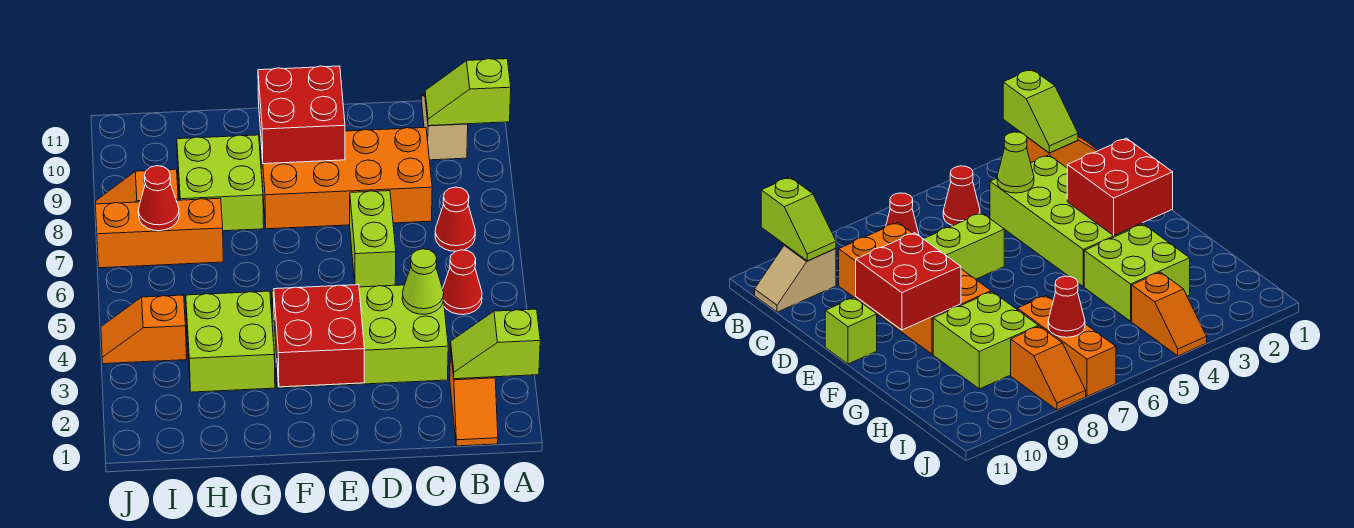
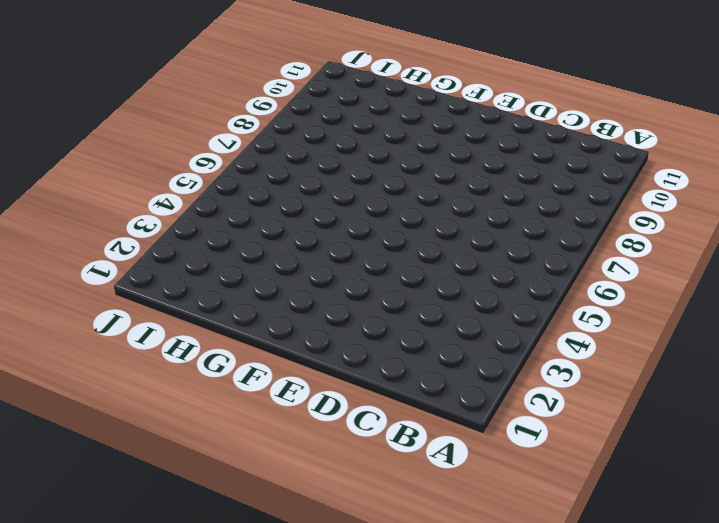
none -> orange slope B1:B2 level 1 top 2
none -> red cone B5 level 1
none -> red cone B7 level 1

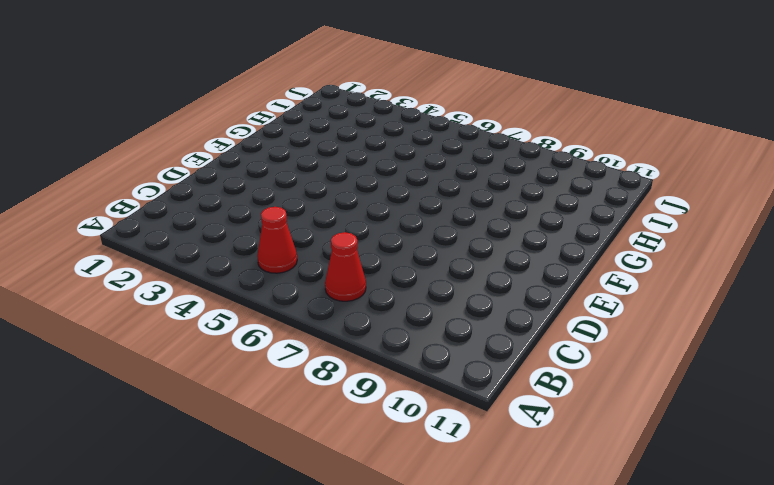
none -> orange slope B1:B2 level 1 top 2
none -> tan slope B10:B11 level 1 top 10
none -> lime brick C3:F4 level 1

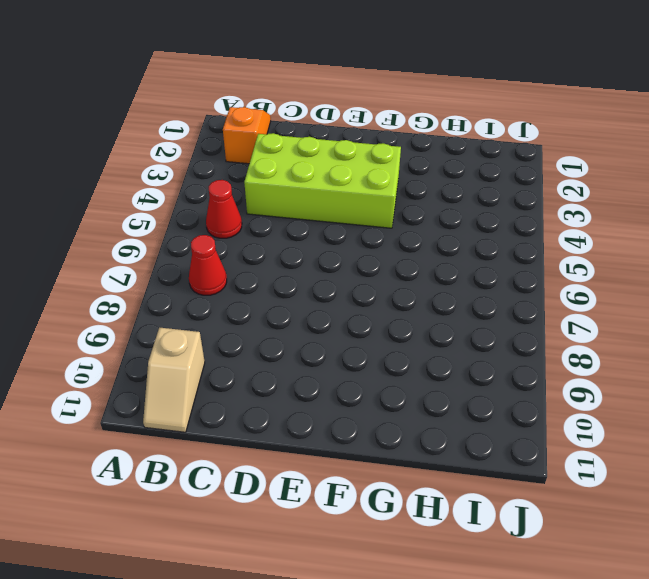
none -> orange brick C8:F9 level 1
none -> lime brick D6:D7 level 1
none -> lime brick E11 level 1

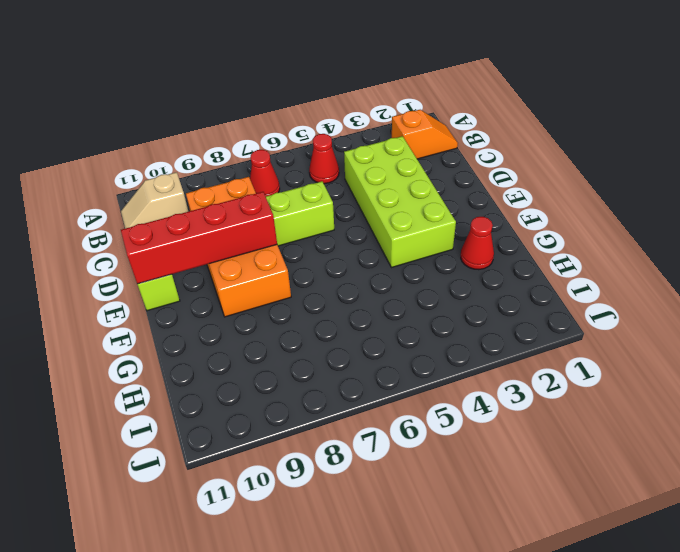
red brick E8:E11 level 2 -> red brick E9:F10 level 2
red cone G2 level 1 -> red cone I7 level 2
none -> lime brick G3:H4 level 1
none -> lime brick G8:H9 level 1
none -> orange brick H7:J7 level 1

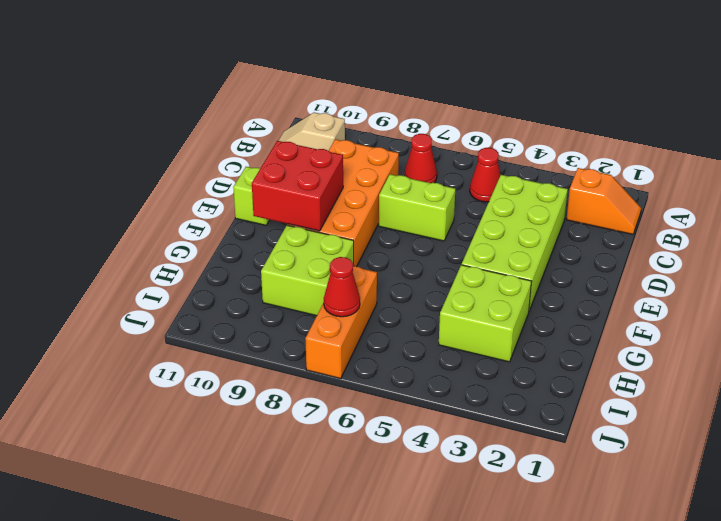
none -> orange slope I4:J4 level 1 top I
none -> orange slope I8:J8 level 1 top I
none -> lime slope A2:B2 level 2 top A

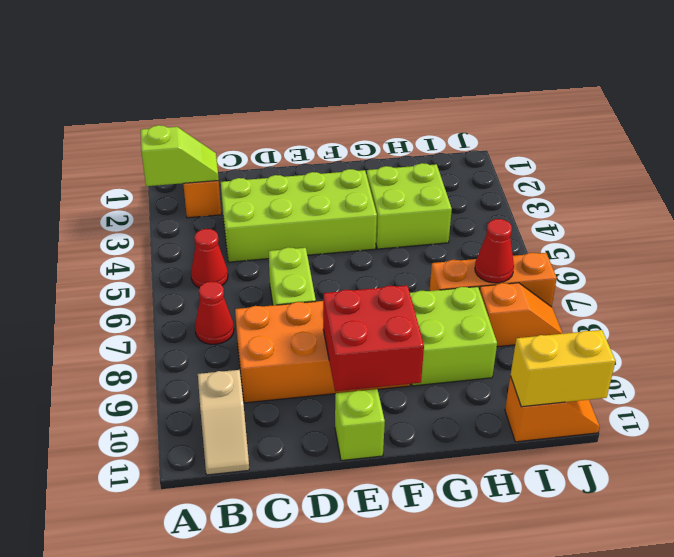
orange slope I11:J11 level 1 top I -> orange slope I4:J4 level 1 top I
yellow brick I11:J11 level 2 -> none
none -> lime slope A10:B10 level 2 top A
none -> lime cone C4 level 2
none -> red brick E2:F3 level 2

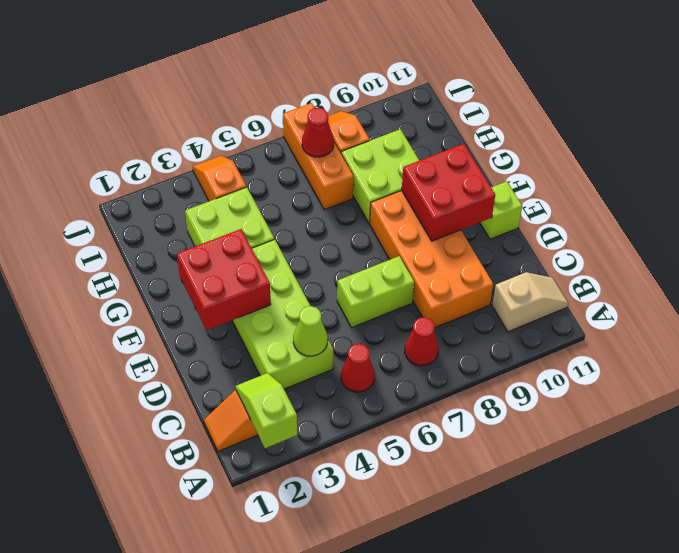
none -> lime slope A10:B10 level 2 top A

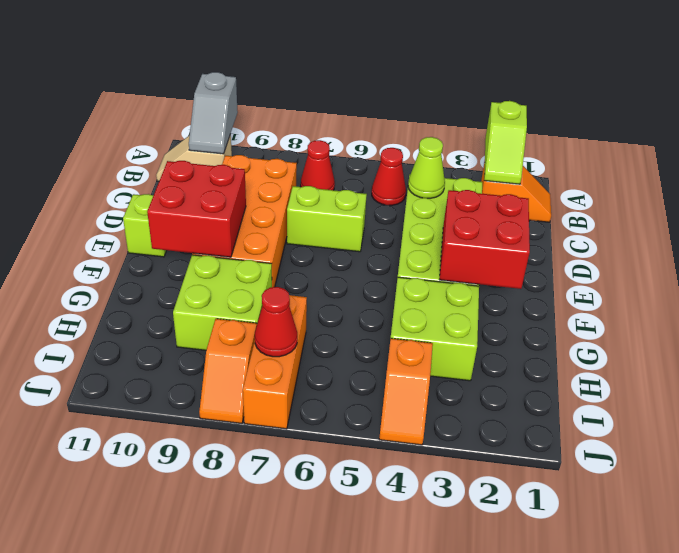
grey slope A10:B10 level 2 top A -> lime slope A10:B10 level 2 top A

